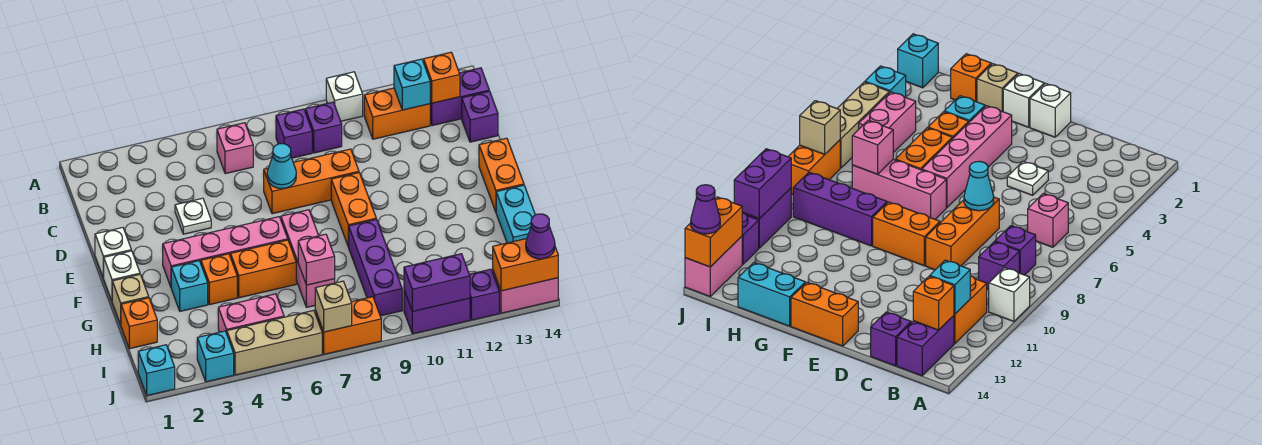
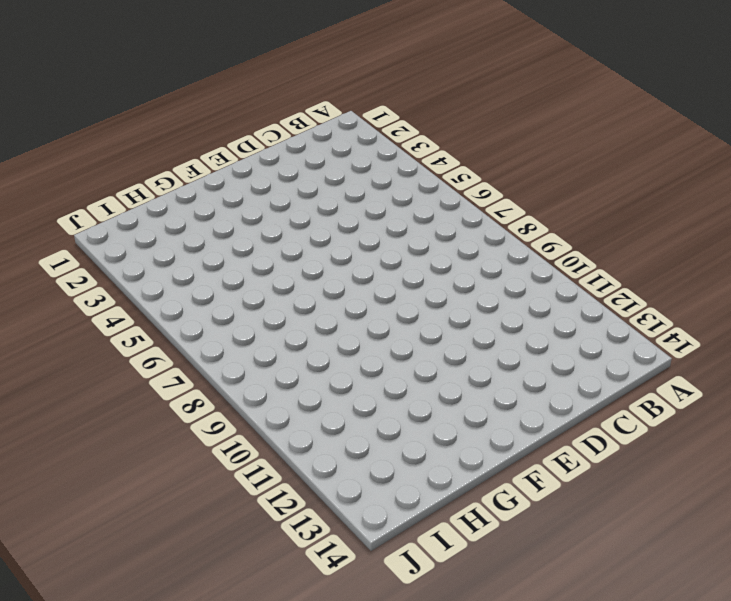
none -> white brick A10 level 1
none -> pink brick B6 level 1
none -> purple brick B8 level 1
none -> purple brick B9 level 1

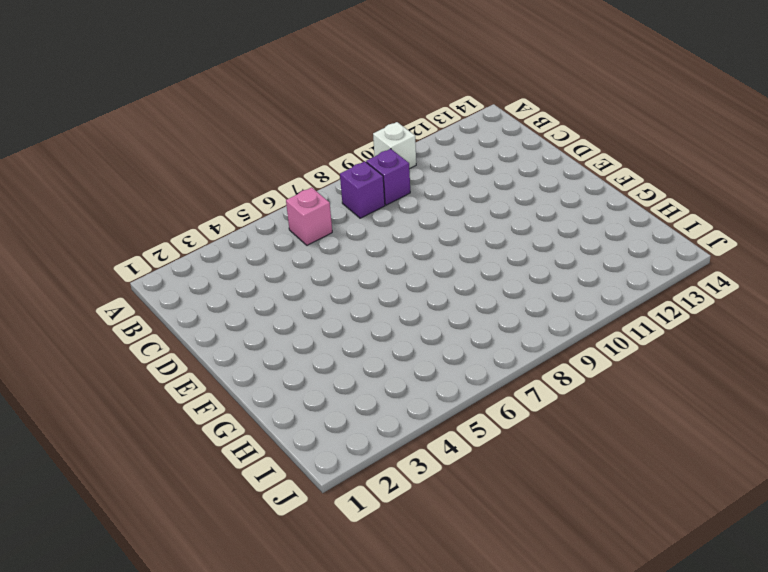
none -> orange brick B11:B12 level 1
none -> purple brick B13:B14 level 1
none -> purple brick C14 level 1
none -> white plate D4 level 1

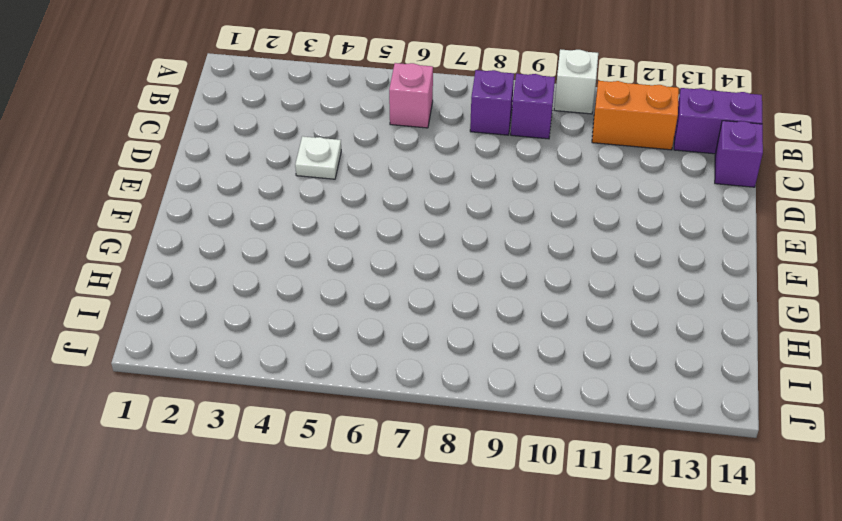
none -> orange brick D7:D9 level 1
none -> white brick E1 level 1
none -> orange brick E9:F9 level 1
none -> orange brick E14:F14 level 1

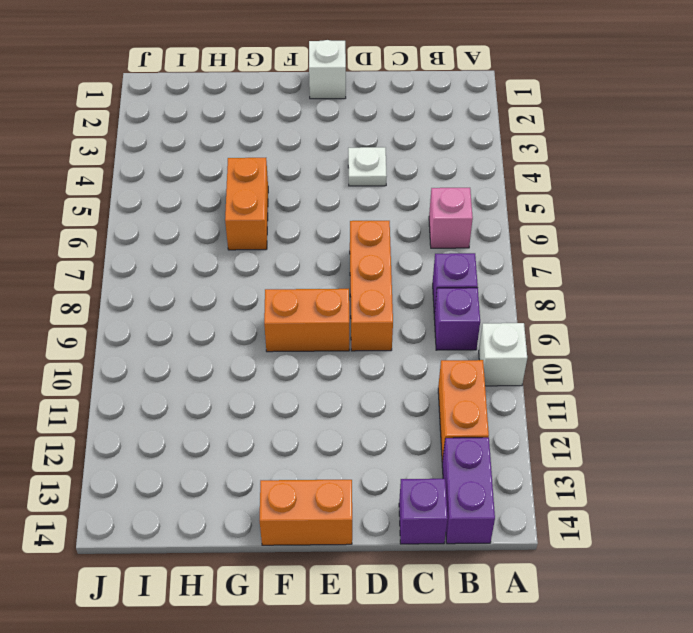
none -> white brick F1 level 1
none -> pink brick F3:F6 level 1
none -> pink brick F7:H7 level 1
none -> tan brick G1 level 1

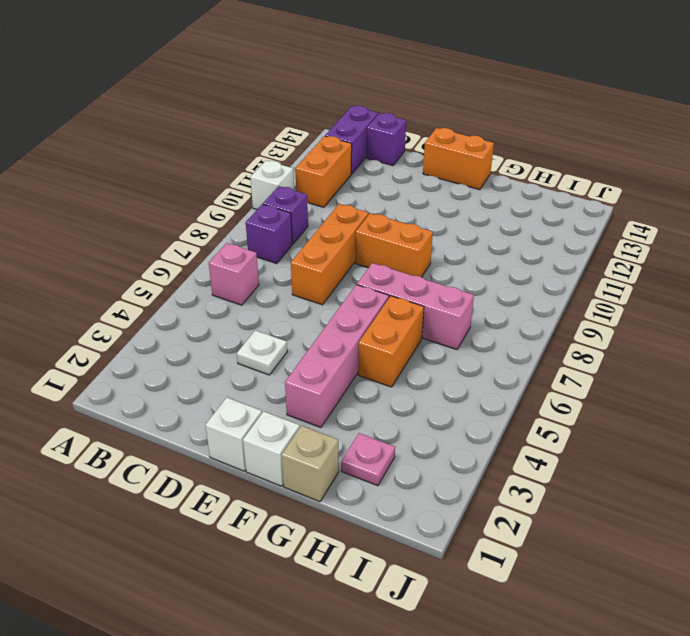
pink plate H2 level 1 -> none
none -> cyan brick G3 level 1
none -> orange brick G4 level 1
none -> purple brick G9:I9 level 1
none -> cyan brick G14:H14 level 1

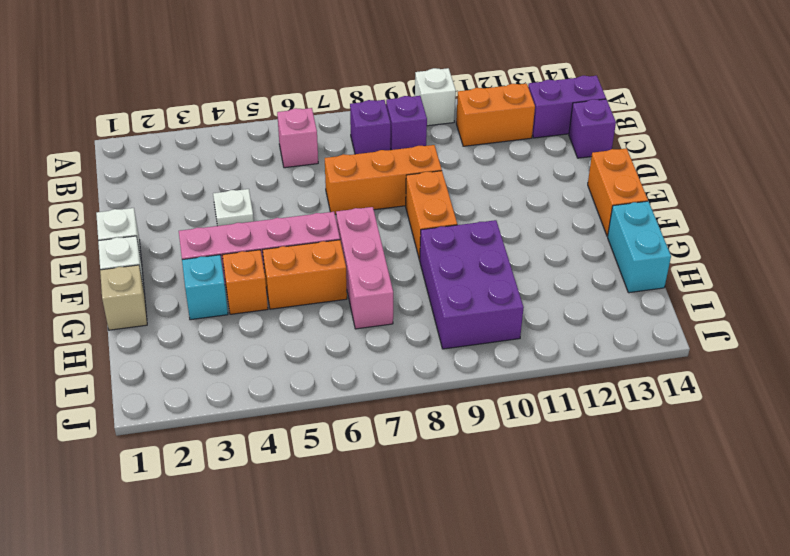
purple brick G9:I10 level 1 -> purple brick G9:I9 level 1
none -> orange brick H1 level 1
none -> pink brick I4:I5 level 1
none -> cyan brick J1 level 1
none -> cyan brick J3 level 1

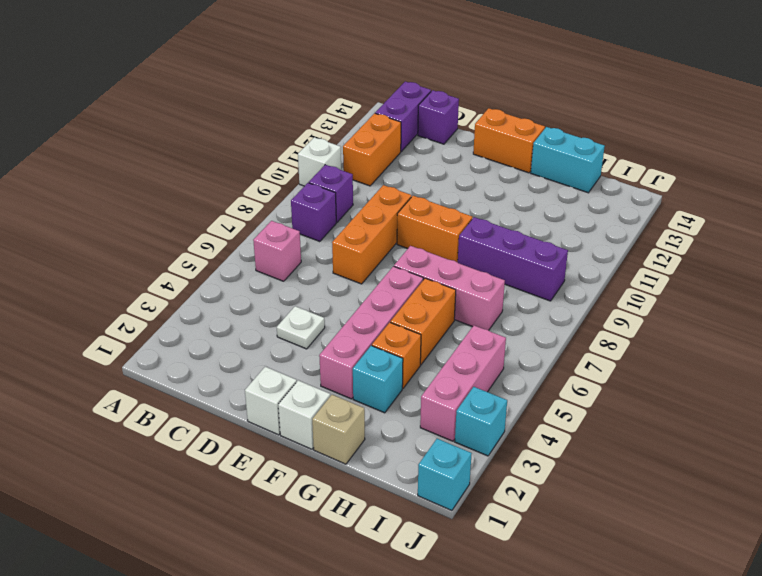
pink brick I3:I5 level 1 -> pink brick I4:I5 level 1
none -> orange brick H1 level 1
none -> tan brick J4:J6 level 1
none -> orange brick J7:J8 level 1
none -> purple brick J10:J11 level 1

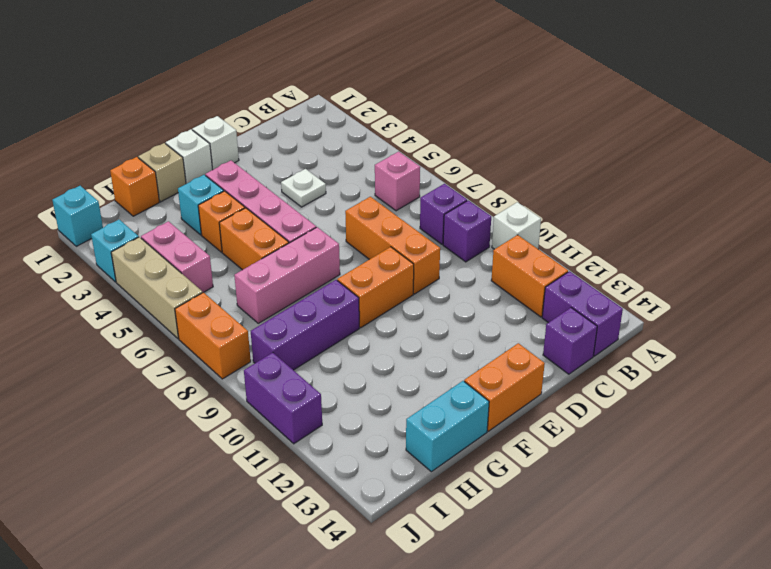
none -> purple brick J12 level 1
none -> pink brick J13:J14 level 1
none -> cyan brick B12 level 2
none -> orange brick B13 level 2

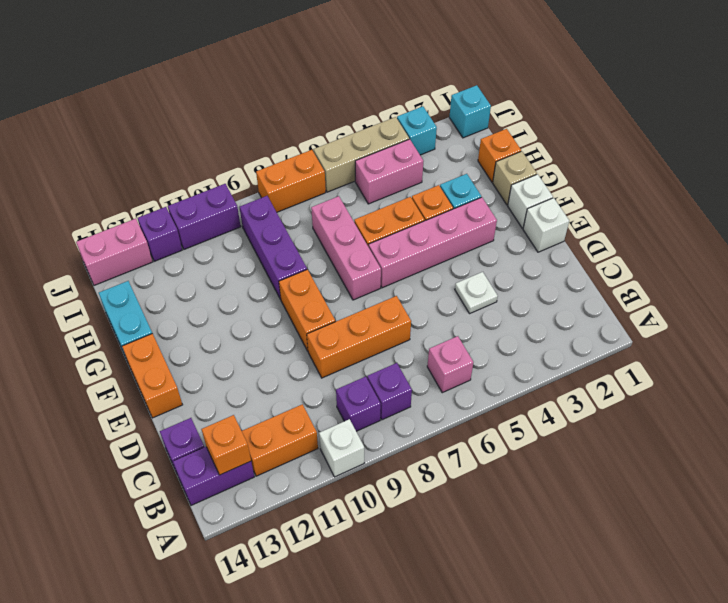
none -> cyan brick B12 level 2
none -> cyan cone D7 level 2
none -> pink brick H7 level 2
none -> tan brick J7 level 2

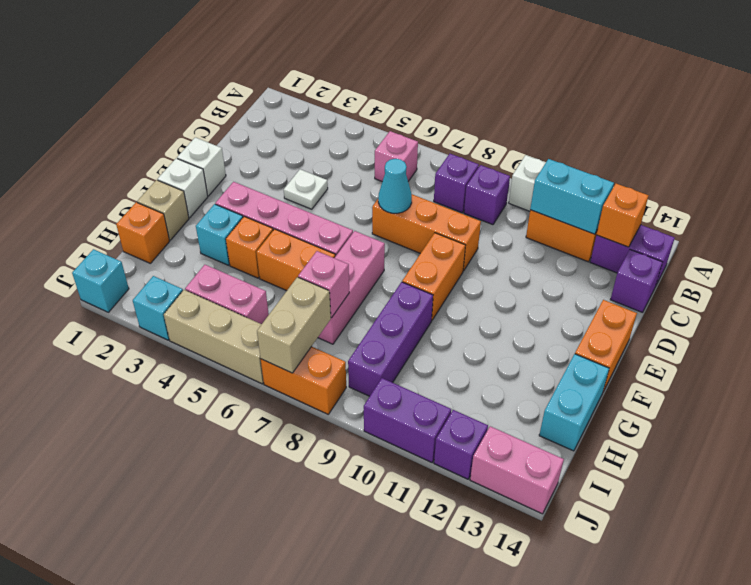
cyan brick B11:B12 level 2 -> cyan brick B12 level 2
tan brick I7:J7 level 2 -> tan brick J7 level 2
none -> purple brick J10:J11 level 2
none -> orange brick J13:J14 level 2
none -> purple cone J14 level 3

